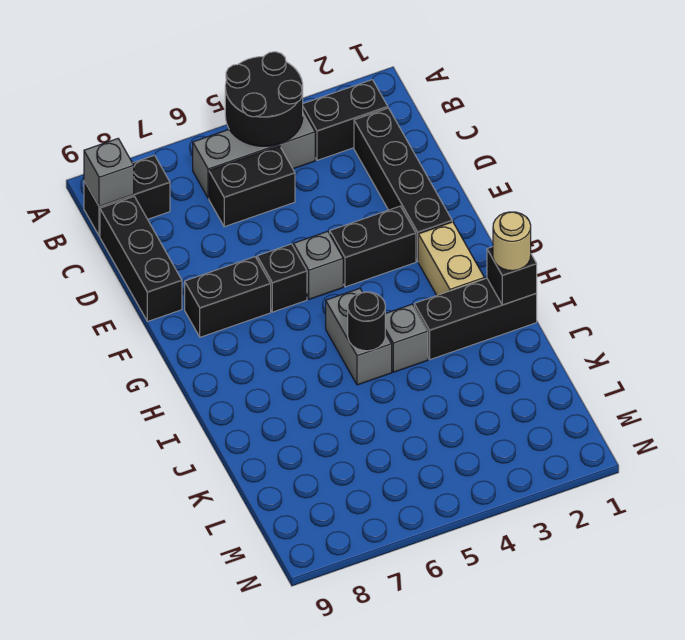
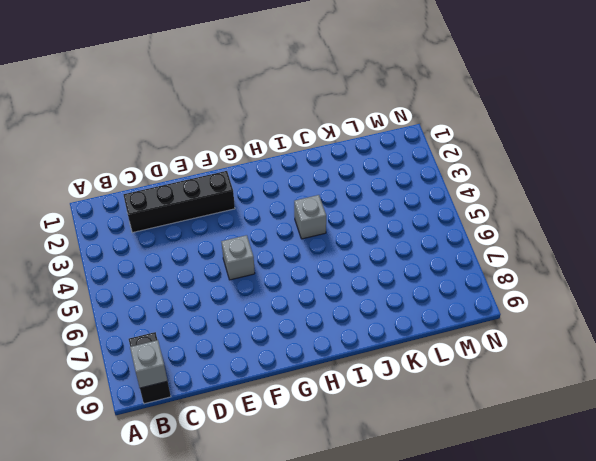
none -> black brick B2:B3 level 1
none -> grey brick B4:B6 level 1
none -> black brick C5:C6 level 1

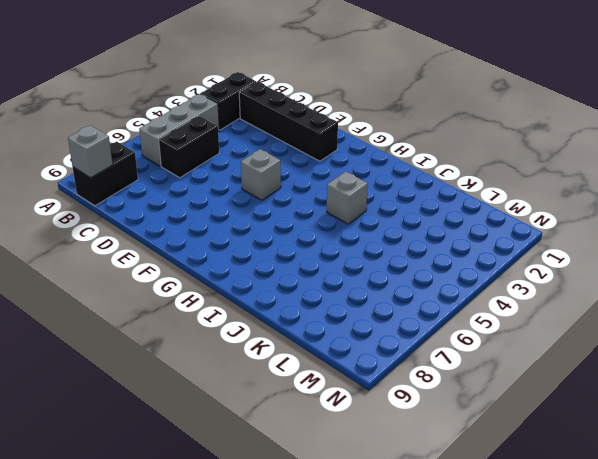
none -> black brick C9:E9 level 1
none -> black brick F3:F4 level 1
none -> black brick F6 level 1

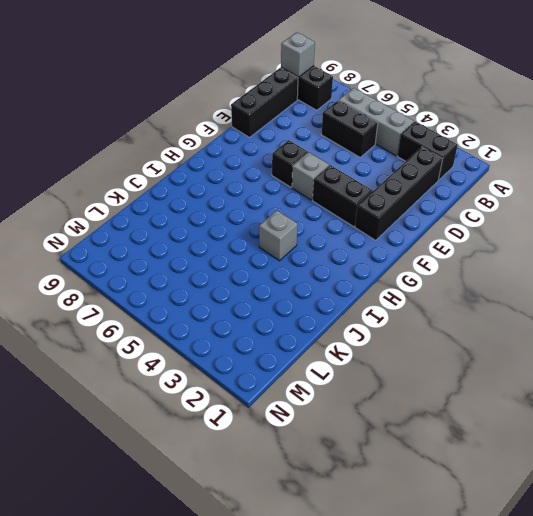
none -> black brick F7:F8 level 1
none -> tan brick G2:H2 level 1
none -> grey brick H5:I5 level 1

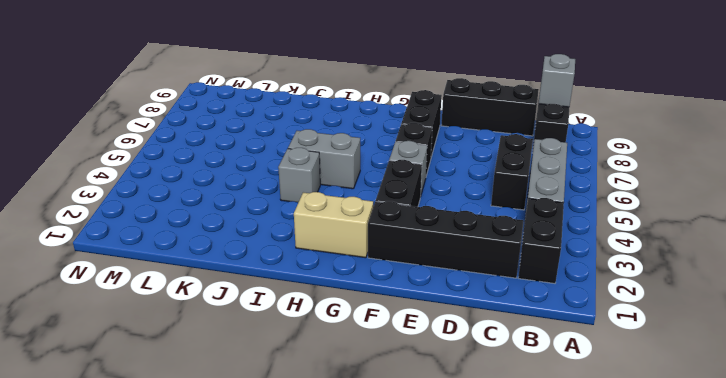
none -> black brick I1:I3 level 1
none -> black round brick A4:B5 level 2
none -> black brick I1 level 2

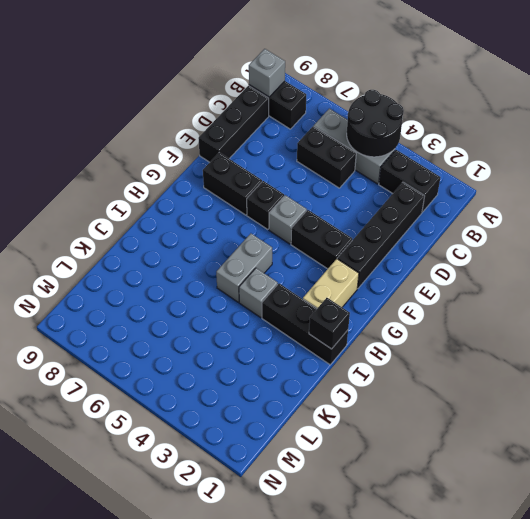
none -> black round brick I5 level 2
none -> tan round brick I1 level 3

